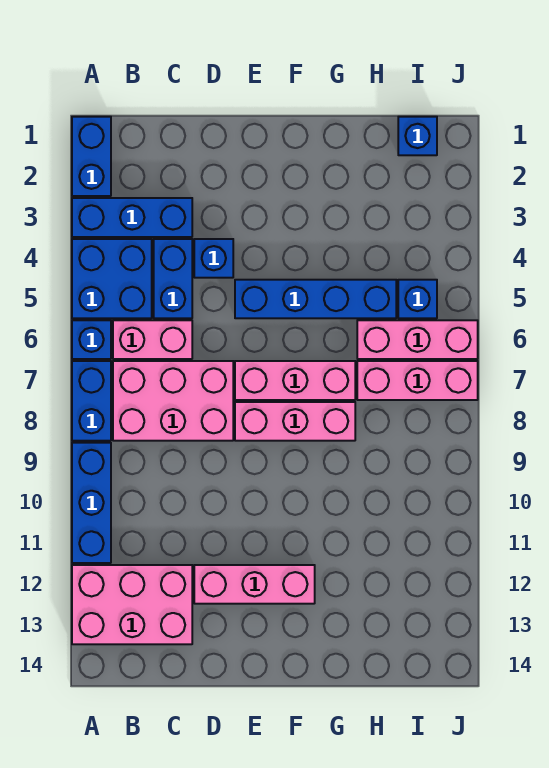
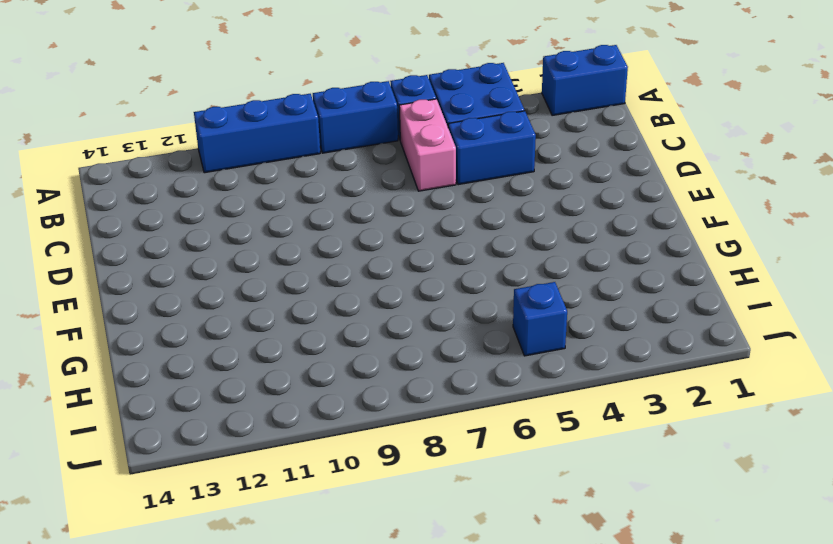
none -> blue brick A3:C3 level 1
none -> pink brick A12:C13 level 1
none -> pink brick B7:D8 level 1

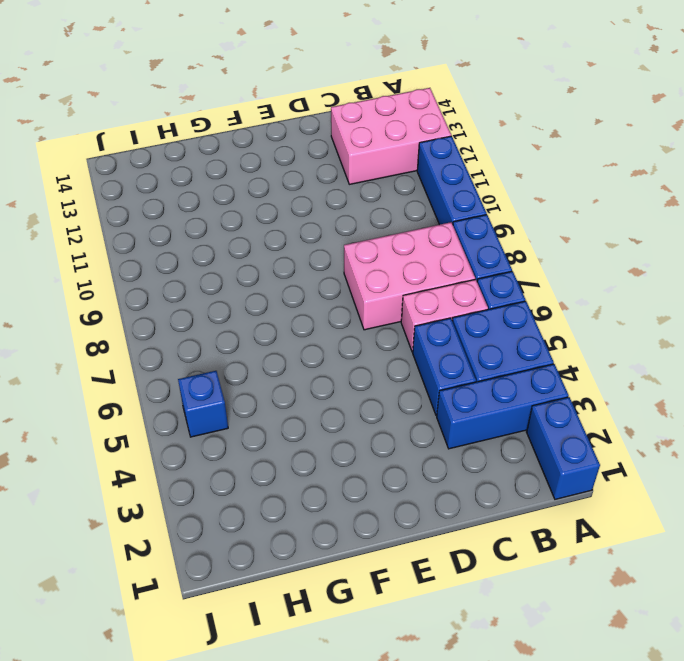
none -> blue brick D4 level 1
none -> pink brick D12:F12 level 1
none -> blue brick E5:H5 level 1

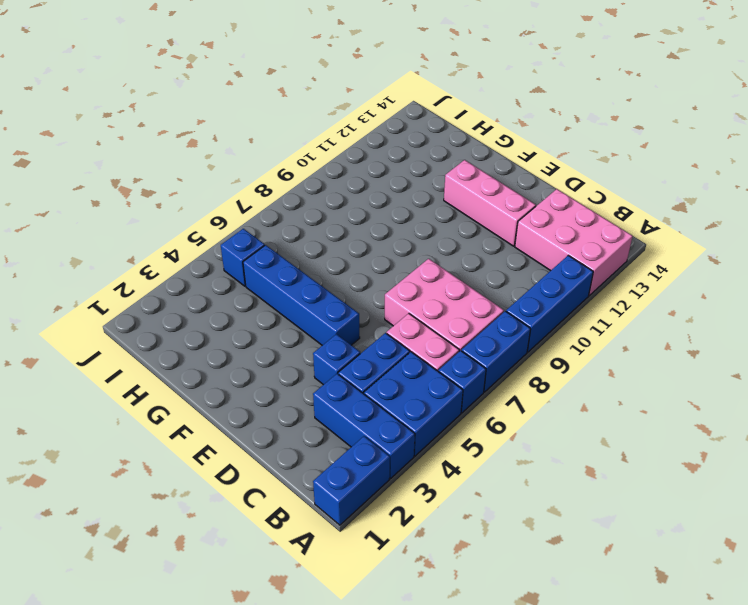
none -> pink brick E7:G7 level 1
none -> pink brick E8:G8 level 1
none -> pink brick H6:J6 level 1

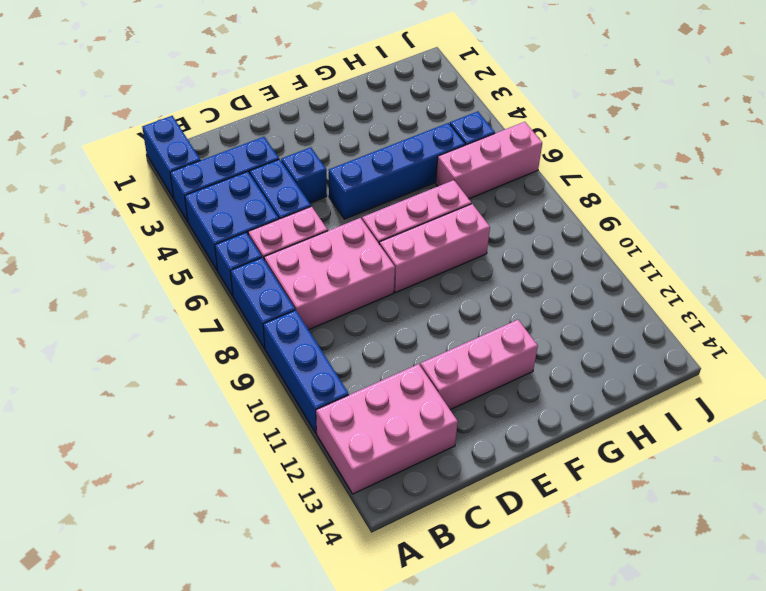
none -> pink brick H7:J7 level 1
none -> blue brick I1 level 1

